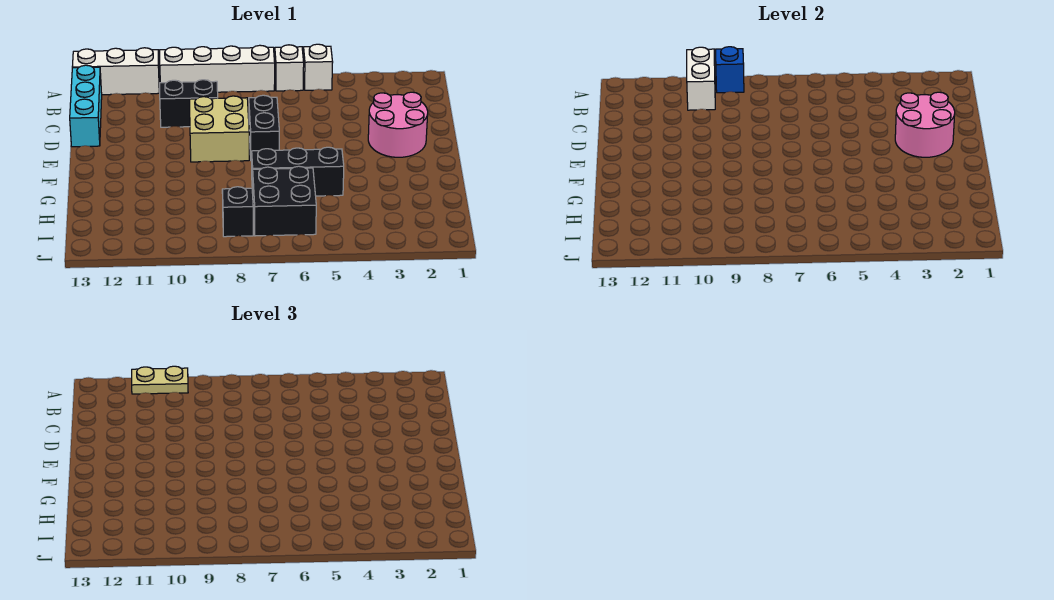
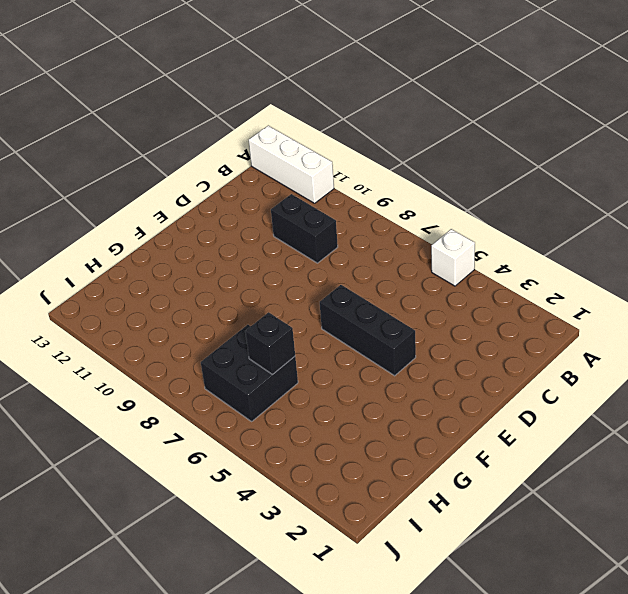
black brick E4:E6 level 1 -> black brick G5:G7 level 1
black brick H6 level 2 -> black brick I8 level 1
none -> white brick A6 level 1
none -> white brick A7:A10 level 1
none -> cyan brick B13:D13 level 1

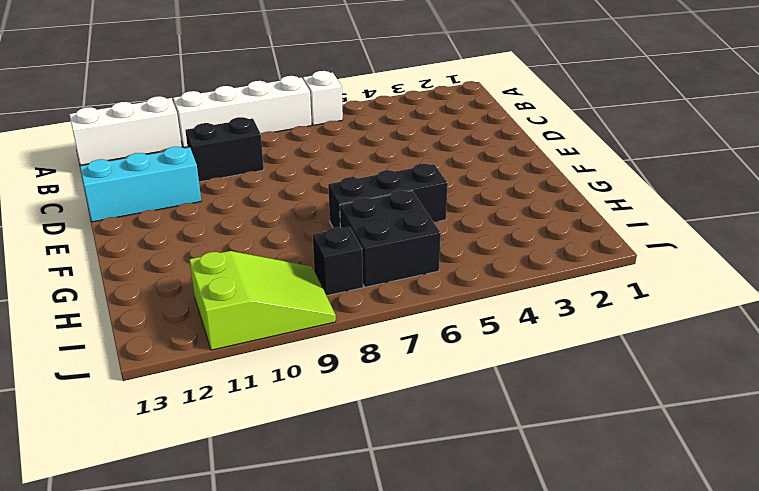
cyan brick D11:D13 level 1 -> cyan brick B13:D13 level 1
lime slope I9:J11 level 1 top 11 -> none
none -> white brick A5 level 1
none -> pink round brick D2:E3 level 1
none -> black brick D7:E7 level 1

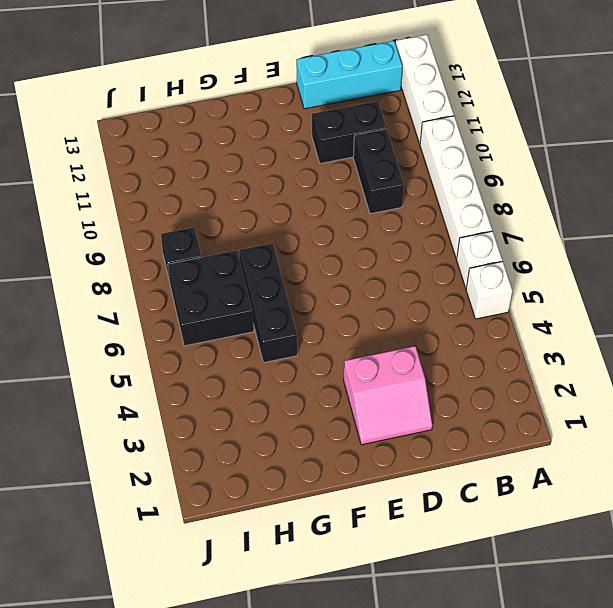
black brick C11:D11 level 1 -> black brick D7:E7 level 1
pink slope D2:E3 level 1 top 3 -> pink round brick D2:E3 level 1
none -> tan brick D8:E9 level 1
none -> blue brick A9 level 2
none -> white brick A10:B10 level 2

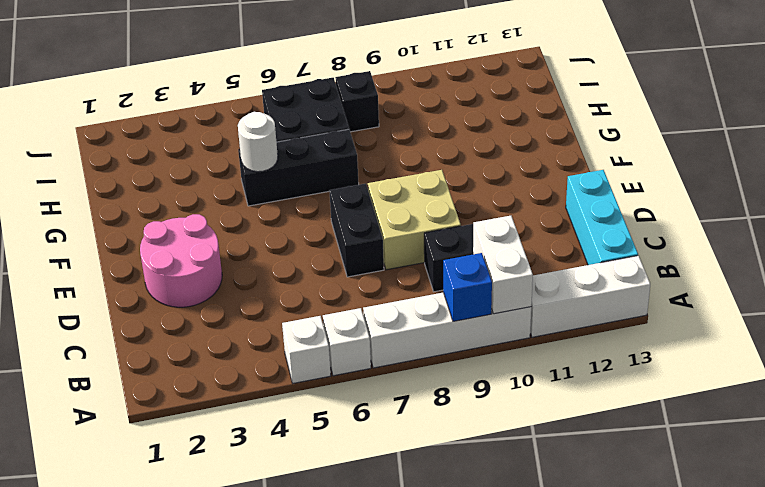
white round brick G5 level 2 -> none
none -> pink round brick D2:E3 level 2
none -> tan plate A10:A11 level 3

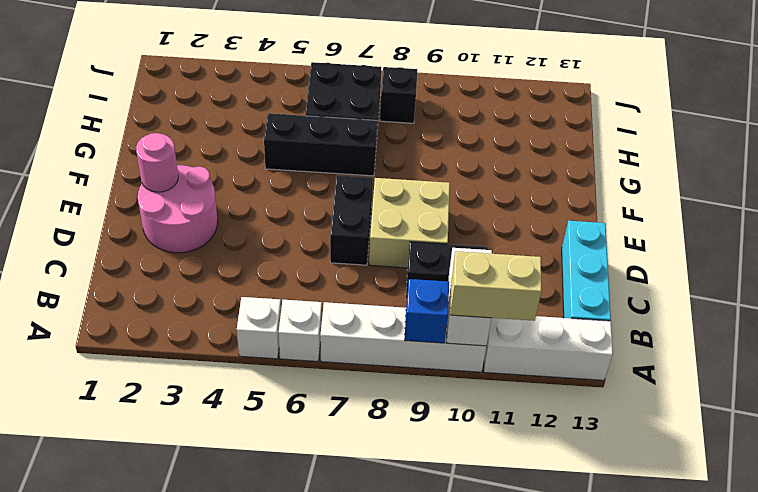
tan brick A10:A11 level 3 -> tan plate A10:A11 level 3
pink round brick E2 level 2 -> pink round brick D2:E3 level 2

